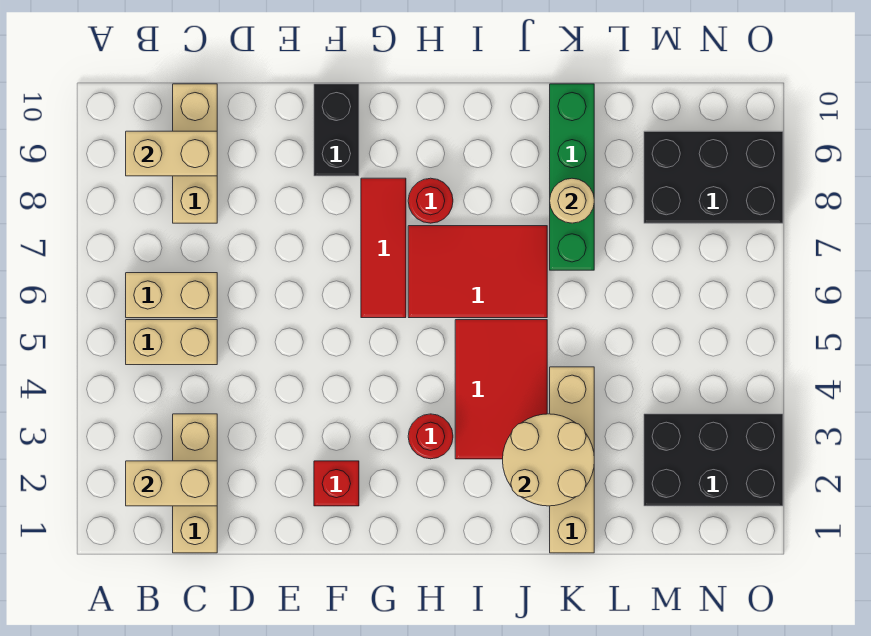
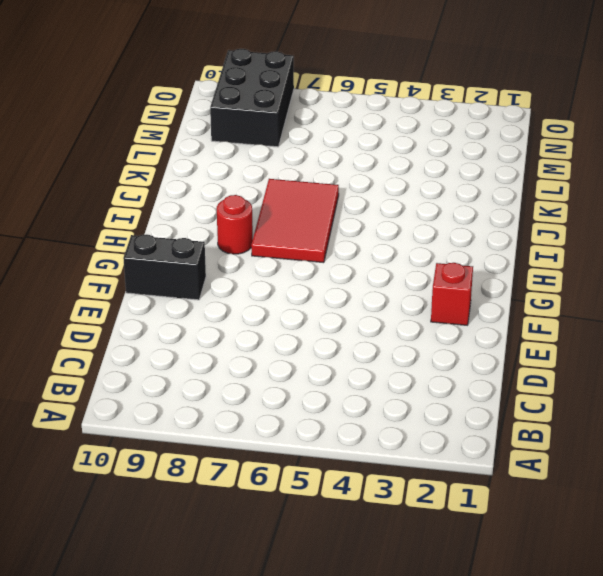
none -> tan brick B5:C5 level 1
none -> tan brick B6:C6 level 1
none -> tan brick C1:C3 level 1

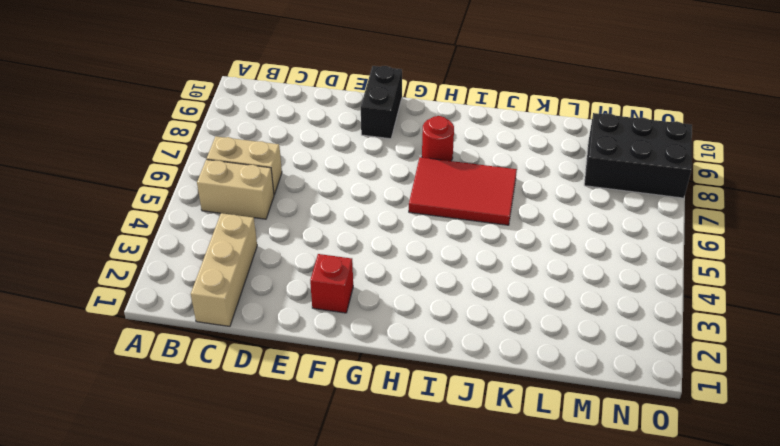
none -> tan brick C8:C10 level 1
none -> red tile G6:G8 level 1
none -> red round brick H3 level 1

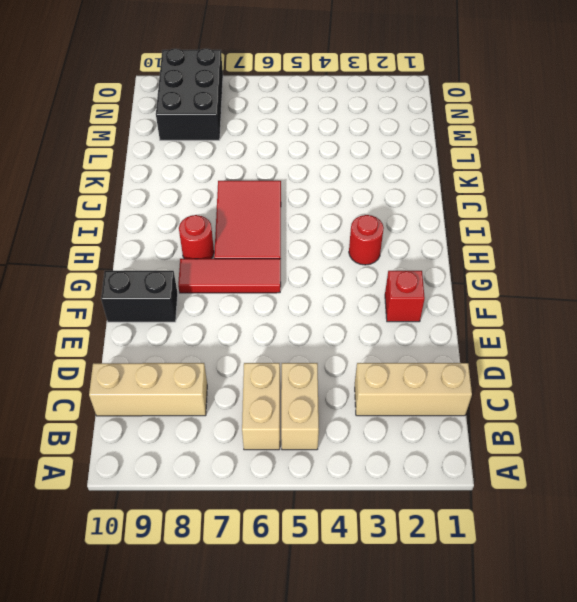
none -> red tile I3:J5 level 1
none -> tan brick K1:K4 level 1
none -> green brick K7:K10 level 1

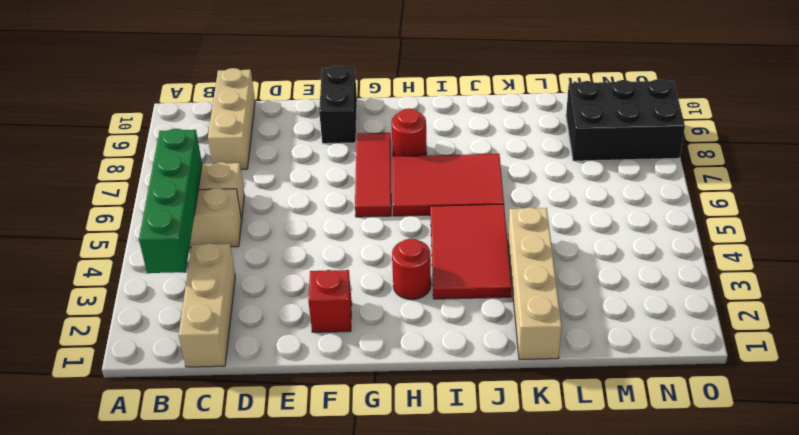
green brick B3:B6 level 2 -> green brick K7:K10 level 1
none -> black brick M2:O3 level 1
none -> tan brick B2:C2 level 2
none -> tan brick B9:C9 level 2

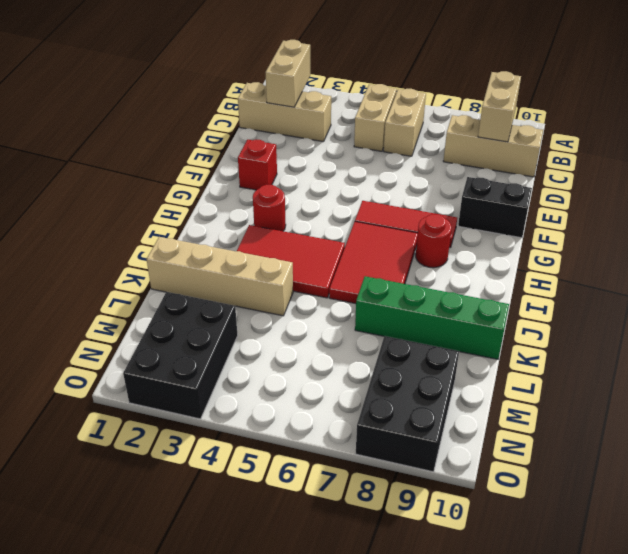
none -> tan round brick J2:K3 level 2
none -> tan round brick K8 level 2

